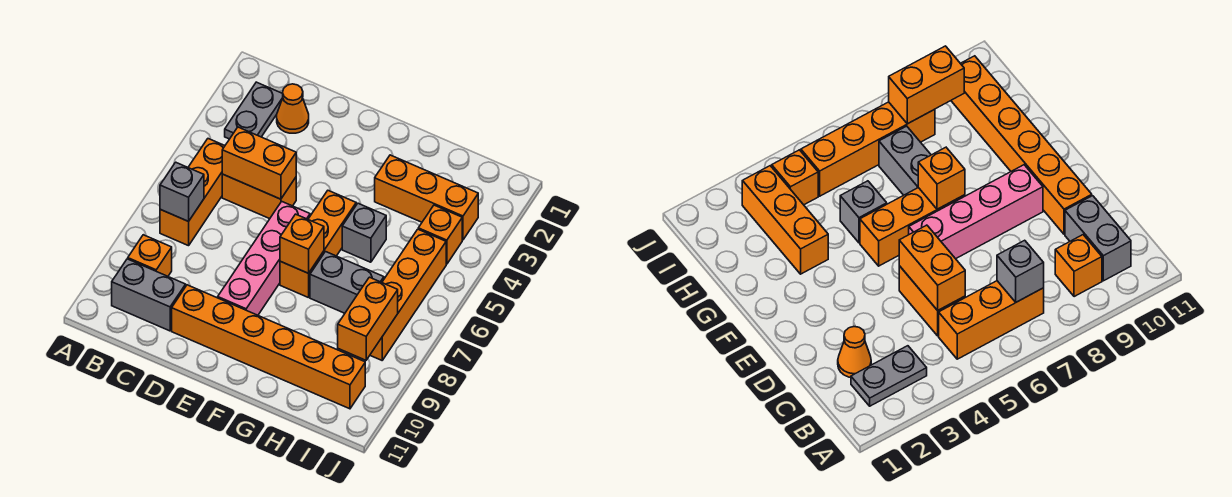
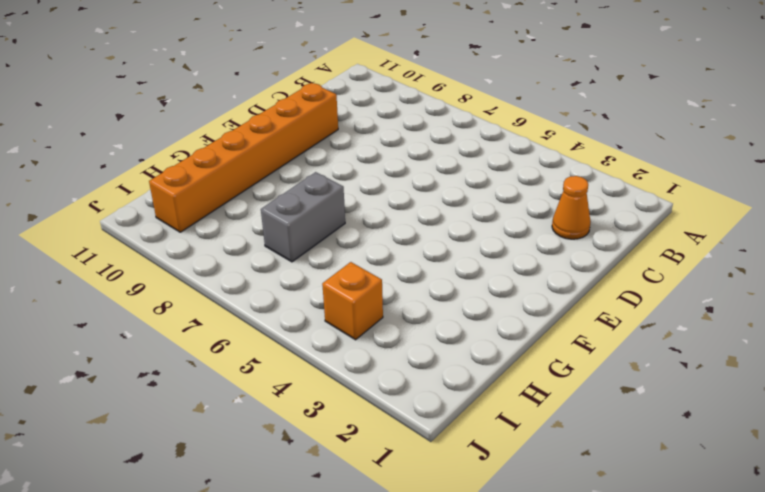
none -> grey plate B2:B3 level 1
none -> orange brick B5:B7 level 1
none -> orange brick B9 level 1

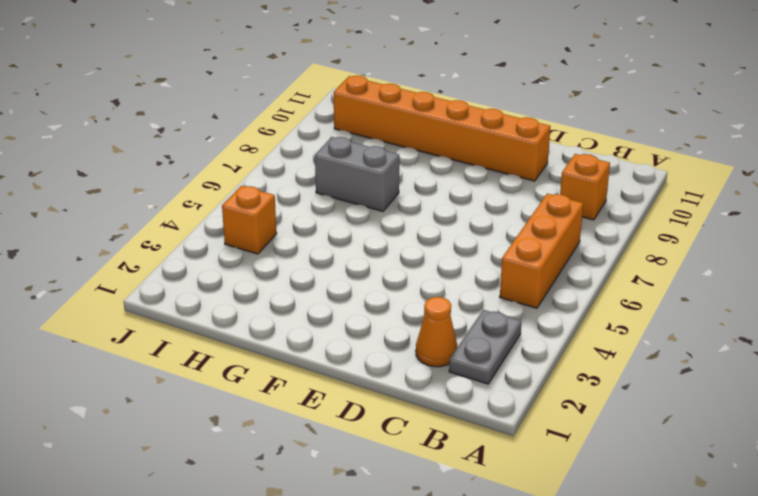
none -> grey brick B10:C10 level 1
none -> orange brick C5:D5 level 1
none -> pink brick E6:E9 level 1

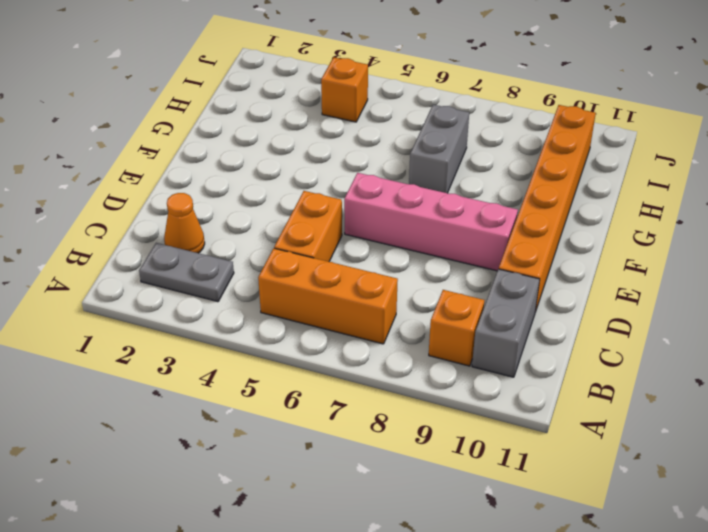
none -> orange brick F5:F7 level 1
none -> orange brick G3:I3 level 1
none -> grey brick G5 level 1

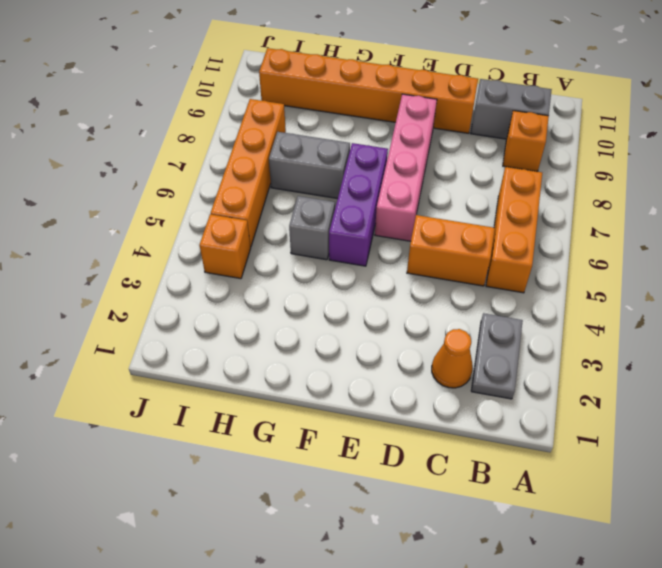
purple brick F5:F7 level 1 -> orange brick F5:F7 level 1
none -> orange brick G3:I3 level 1
none -> grey brick B7 level 2
none -> orange brick C5:D5 level 2

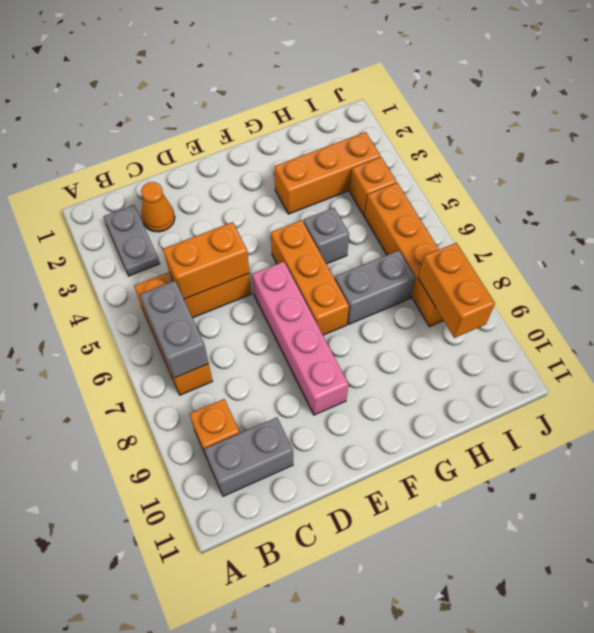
grey brick B6:B7 level 2 -> grey brick B7 level 2
none -> orange brick D10:I10 level 1
none -> orange brick F7 level 2

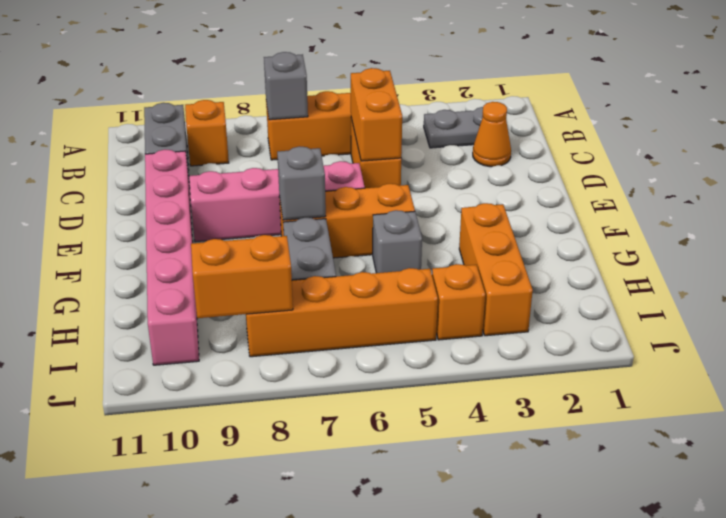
pink brick D10:I10 level 1 -> orange brick D10:I10 level 1
grey brick F7 level 2 -> orange brick F7 level 2

